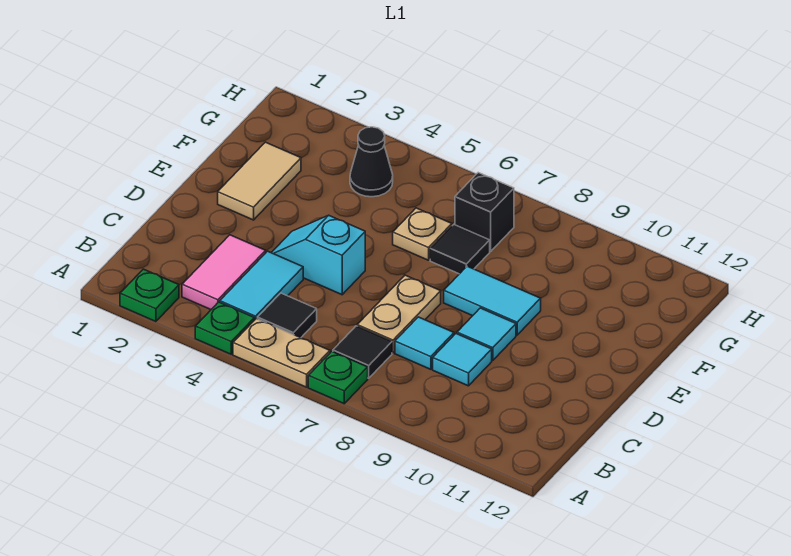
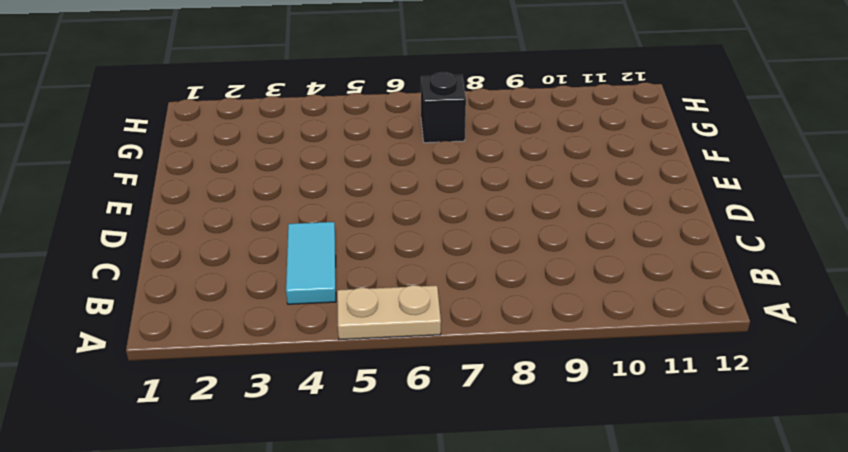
none -> green plate A2 level 1
none -> green plate A4 level 1
none -> green plate A7 level 1

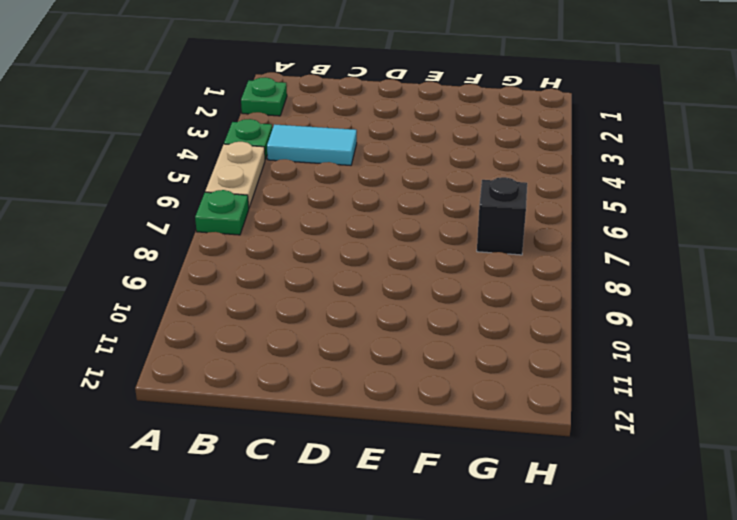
none -> pink tile B3:C3 level 1
none -> black tile B5 level 1
none -> black tile B7 level 1

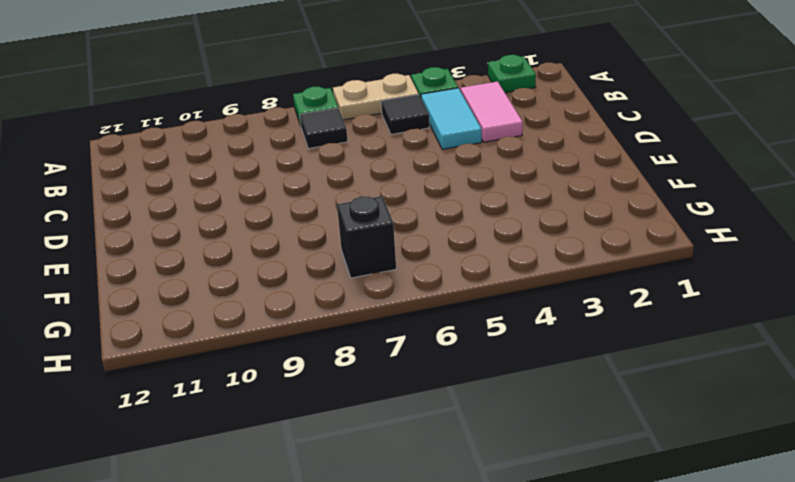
none -> tan plate C7:D7 level 1
none -> cyan tile C8 level 1
none -> cyan tile C9 level 1

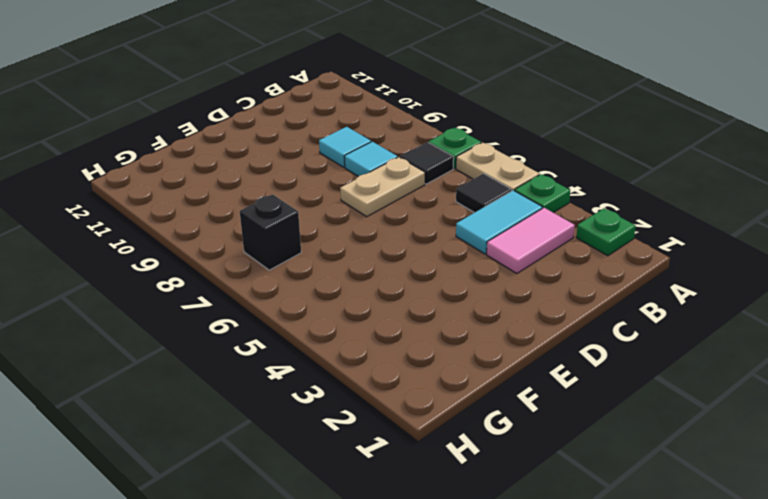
none -> cyan slope D4:D5 level 1 top 5
none -> cyan tile D9 level 1
none -> tan tile E2:F2 level 1

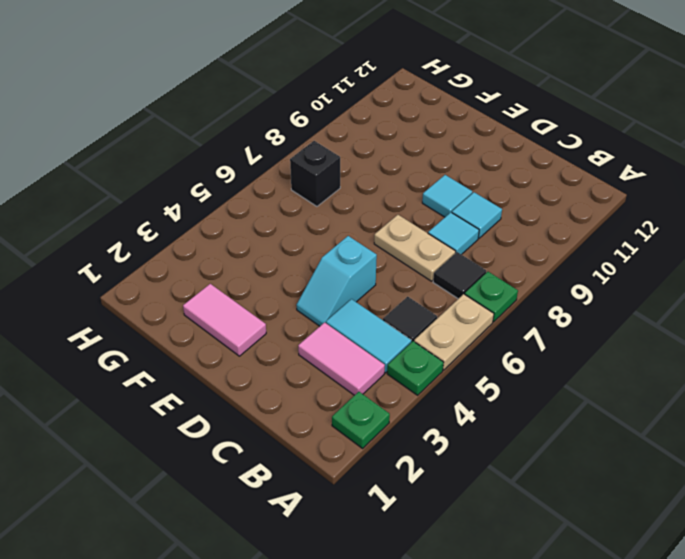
pink tile E2:F2 level 1 -> tan tile E2:F2 level 1
none -> cyan tile E8:E9 level 1
none -> tan plate F6 level 1
none -> black tile F7 level 1

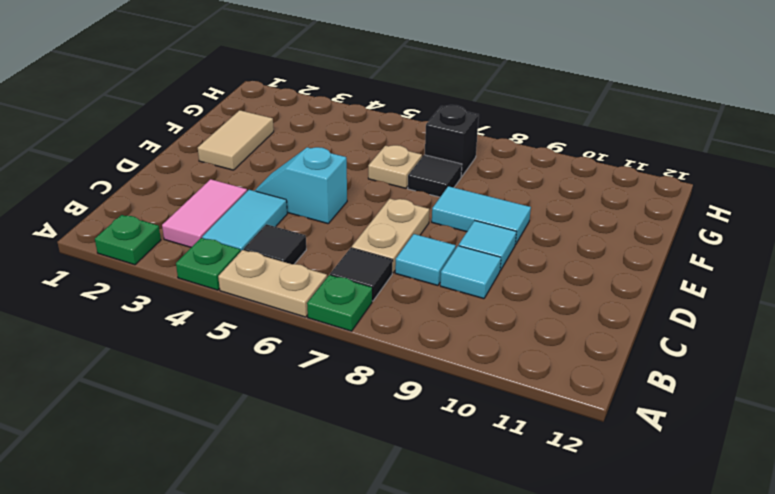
none -> black cone G4 level 1

